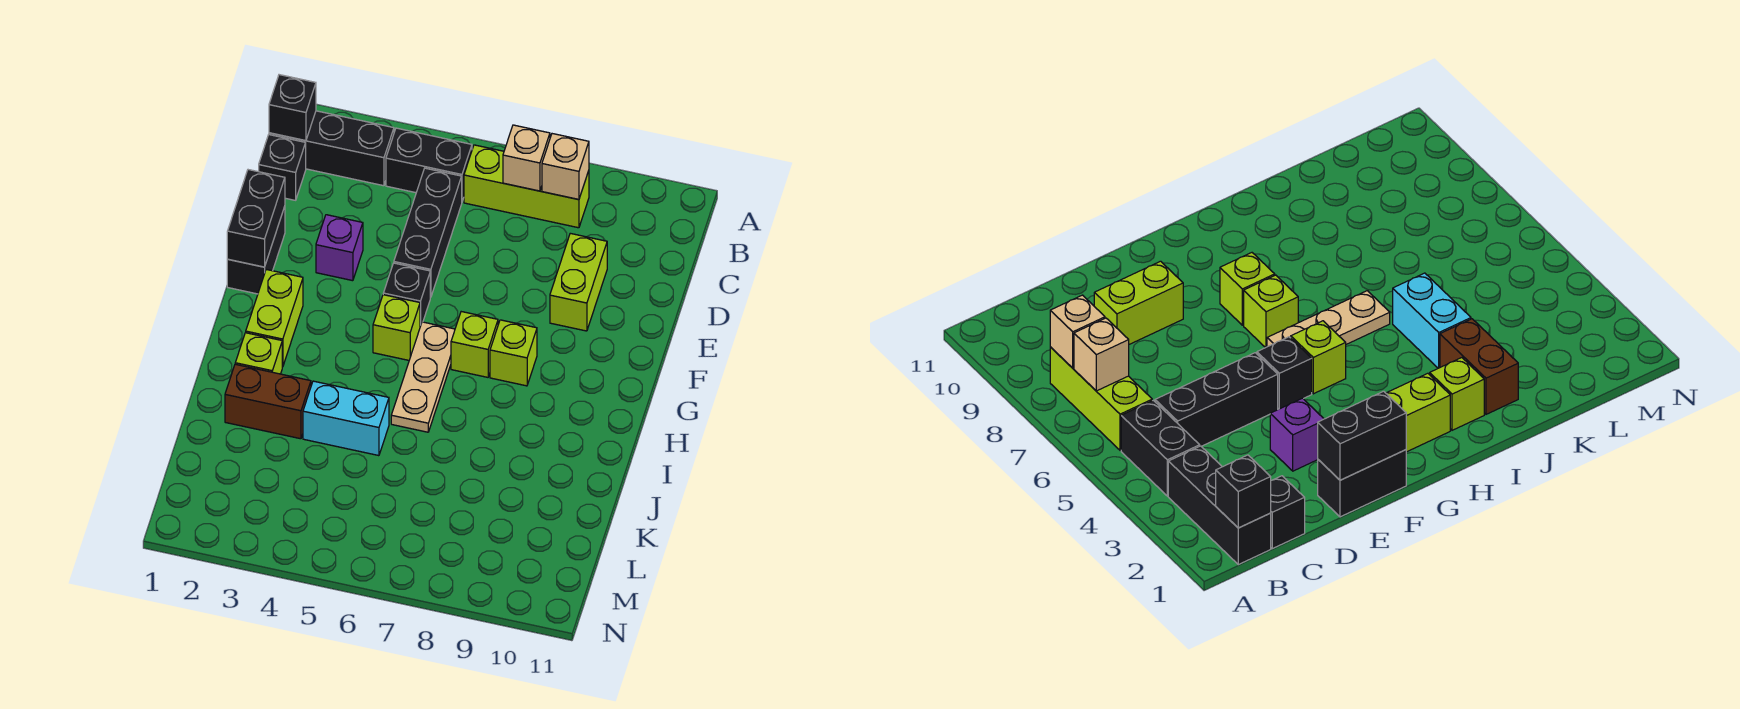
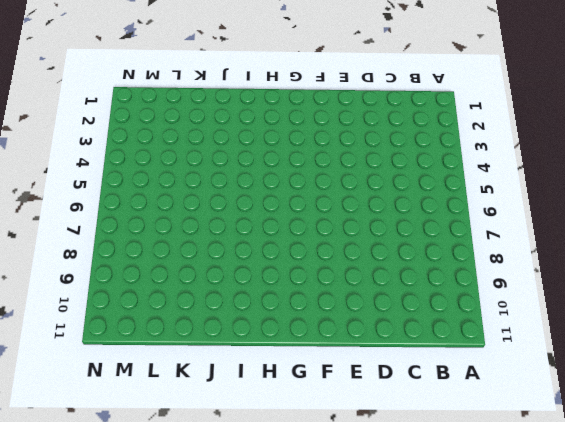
none -> black brick B1:B3 level 1
none -> black brick B4:B5 level 1
none -> lime brick B6:B8 level 1

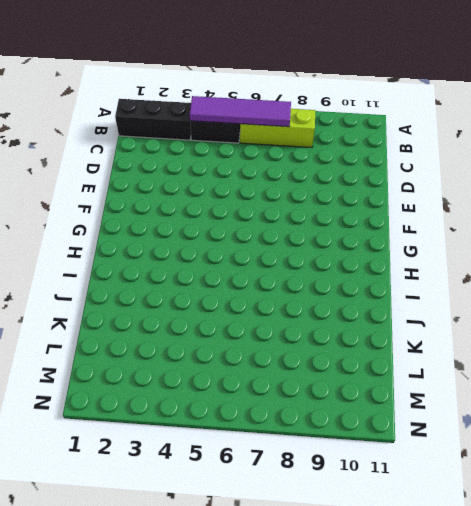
purple tile B4:B7 level 2 -> tan brick B7 level 2
none -> black brick C1 level 1
none -> black brick C5:E5 level 1
none -> lime brick D9:E9 level 1

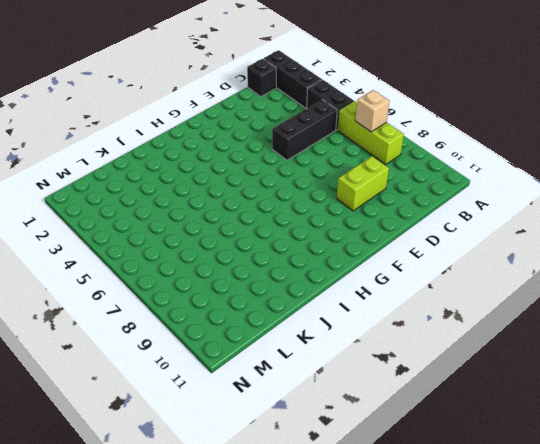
none -> black brick E1:F1 level 1
none -> purple brick E3 level 1
none -> black brick F5 level 1

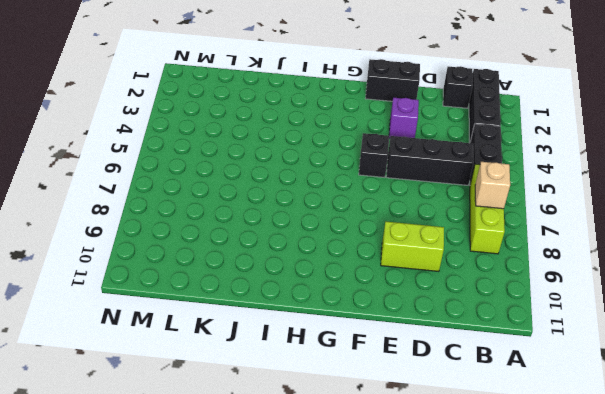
none -> lime brick G2:H2 level 1
none -> lime brick G5 level 1
none -> tan plate G6:I6 level 1

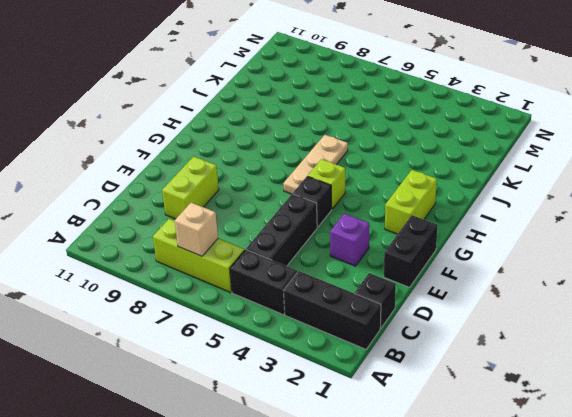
none -> lime brick G7 level 1
none -> lime brick G8 level 1
none -> lime brick I2 level 1

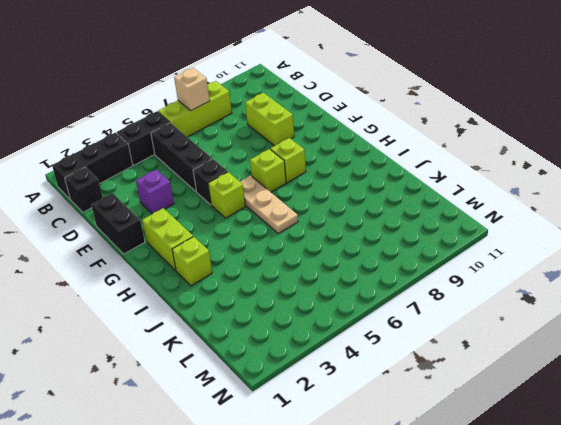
none -> brown brick J2:J3 level 1
none -> cyan brick J4:J5 level 1
none -> black brick B1 level 2

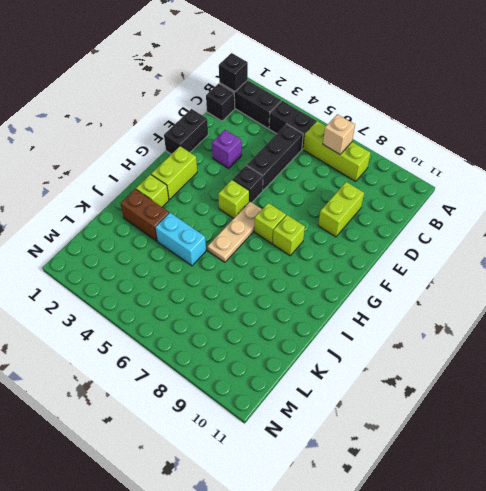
none -> tan brick B8 level 2
none -> black brick E1:F1 level 2

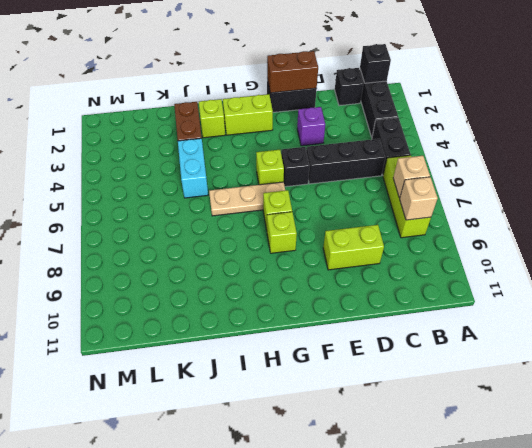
brown brick E1:F1 level 2 -> black brick E1:F1 level 2

